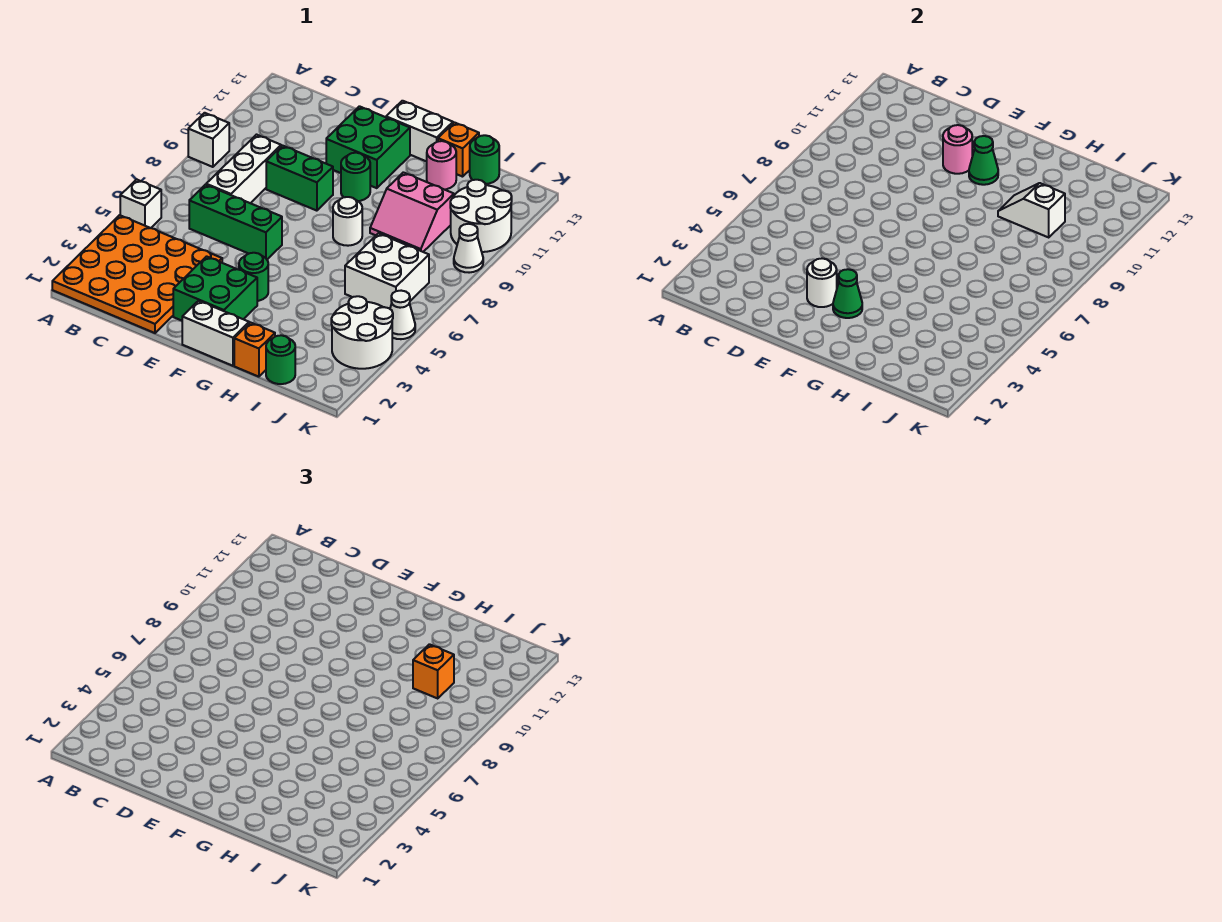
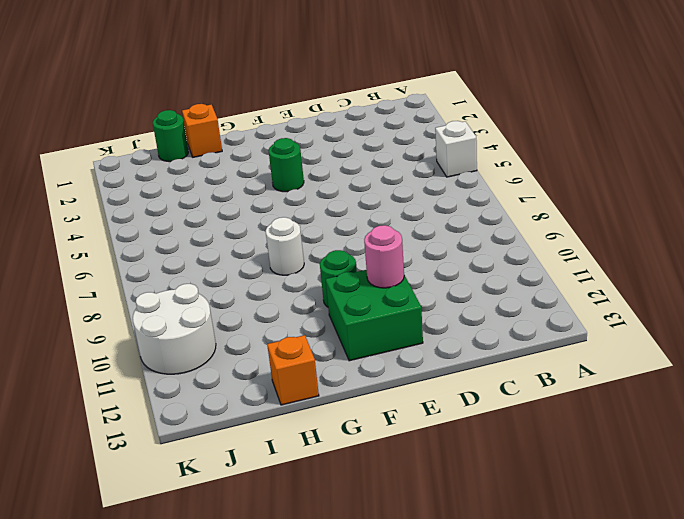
none -> orange plate A1:D4 level 1
none -> white brick A9 level 1
none -> green brick C6:E6 level 1
none -> white brick C7:C9 level 1

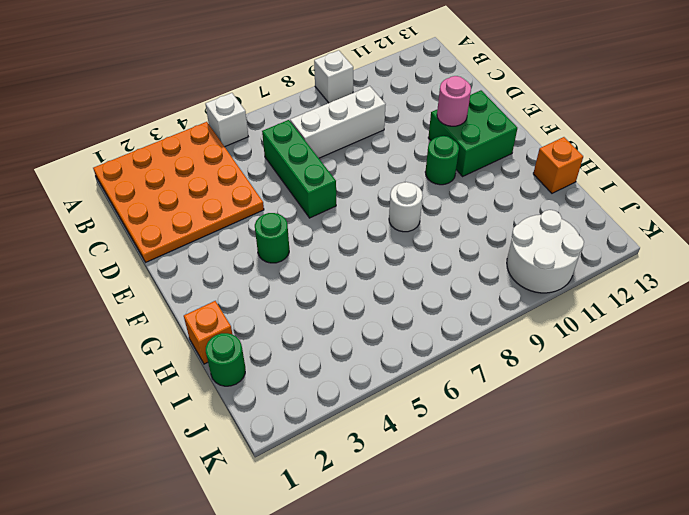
none -> green brick D9:E9 level 1
none -> green brick E2:F3 level 1
none -> white brick F1:G1 level 1
none -> white brick F13:G13 level 1

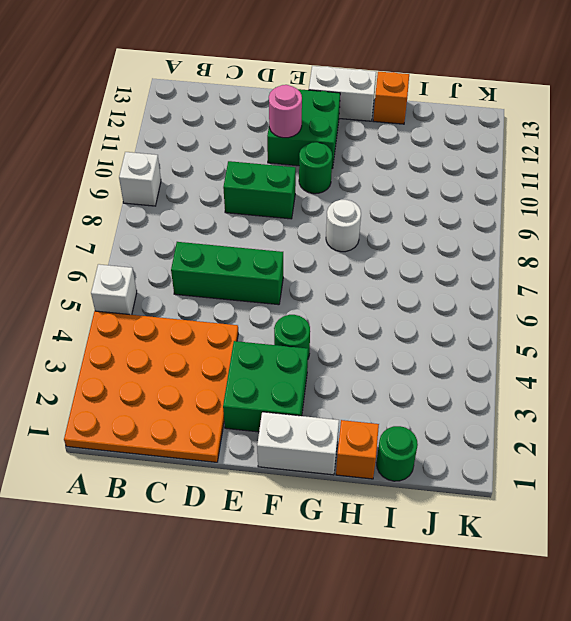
none -> white brick C7:C9 level 1
none -> pink slope H9:I10 level 1 top 10
none -> pink round brick H12 level 1
none -> white brick I6:J7 level 1

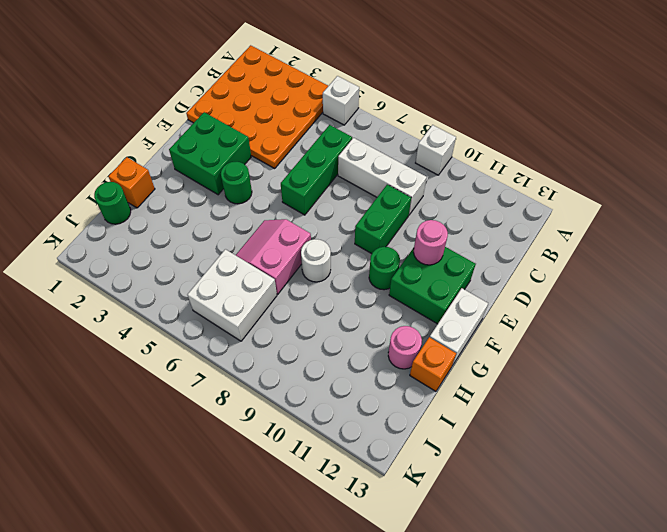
pink slope G6:H7 level 1 top 7 -> pink slope H9:I10 level 1 top 10
none -> white brick F1:G1 level 1
none -> green round brick I13 level 1
none -> white round brick J3:K4 level 1
none -> white round brick J10:K11 level 1

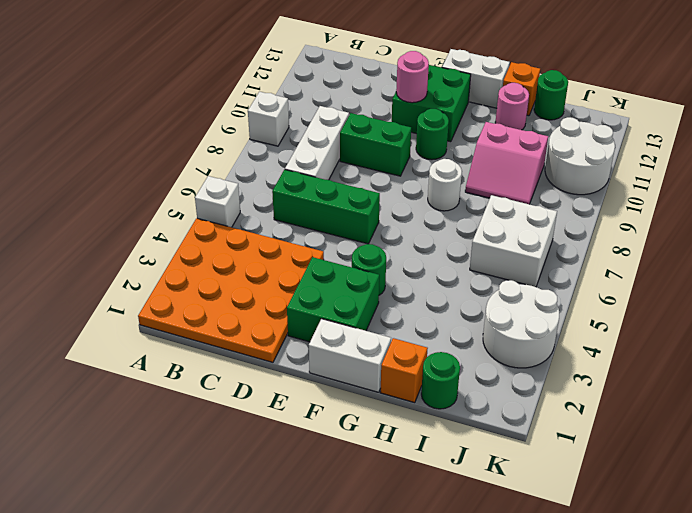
none -> white cone K5 level 1
none -> white cone K9 level 1
none -> white round brick E3 level 2
none -> green cone F3 level 2

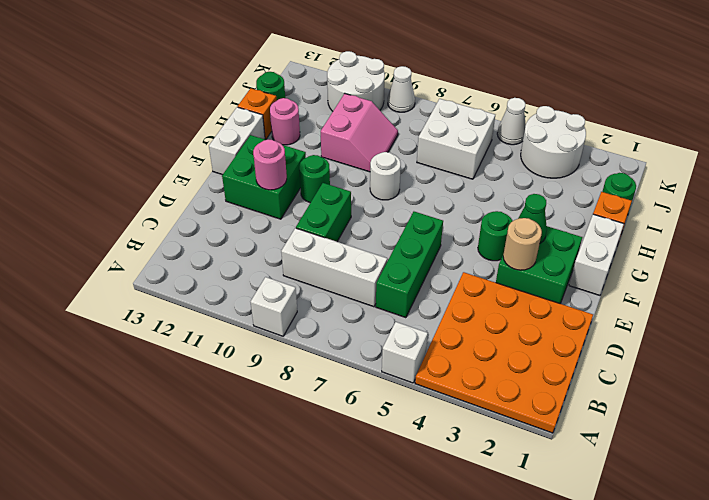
tan round brick E3 level 2 -> white round brick E3 level 2
none -> green cone F11 level 2
none -> white slope H10:I10 level 2 top I
none -> orange brick I10 level 3

